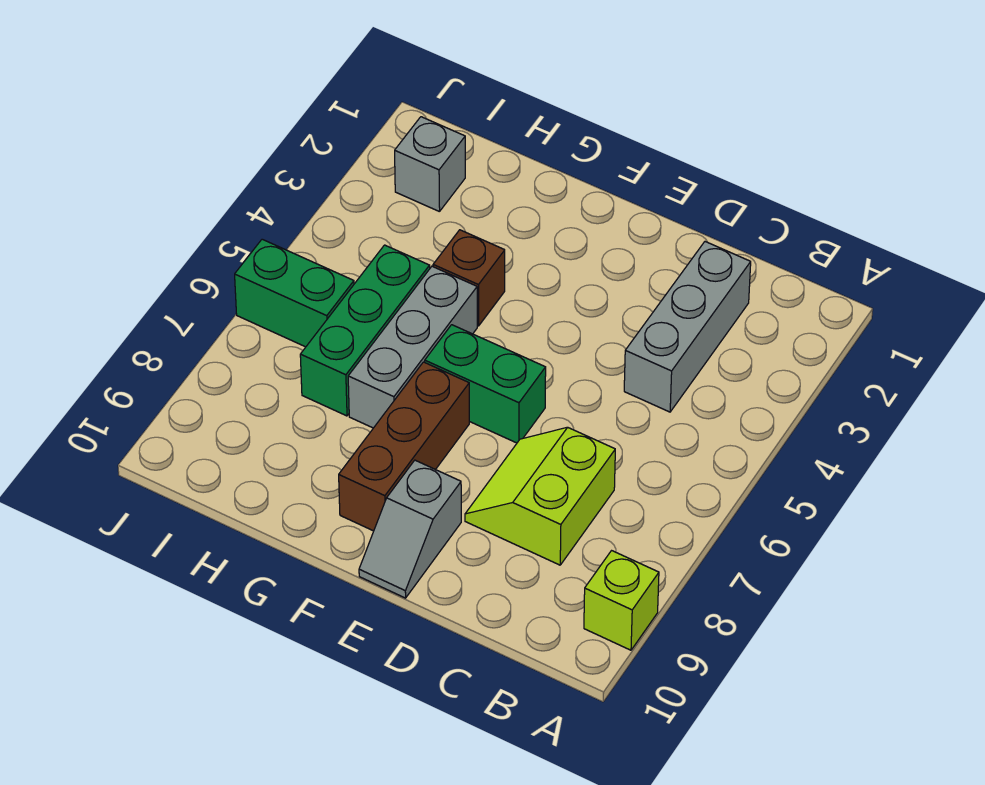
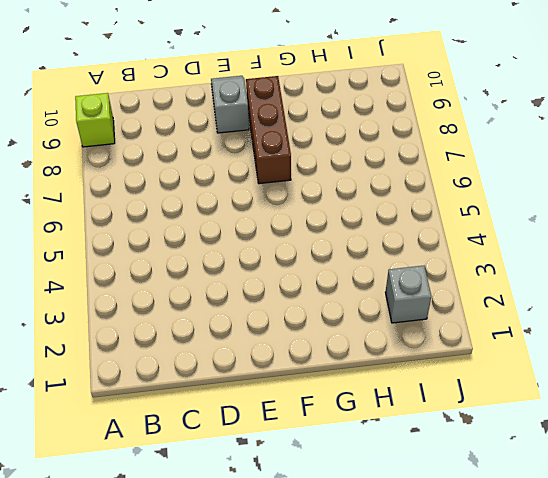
none -> grey brick C2:C4 level 1
none -> lime slope C7:D8 level 1 top C

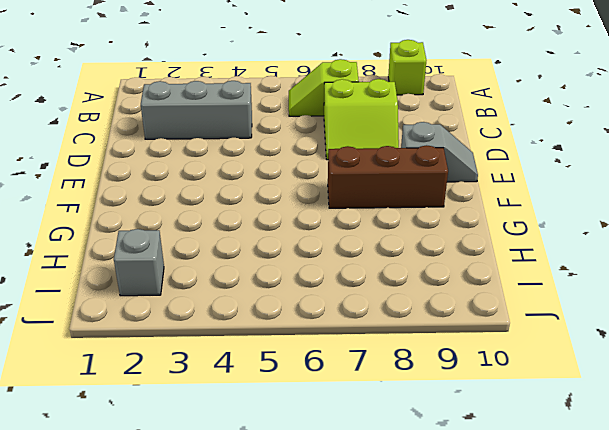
lime slope B6:B7 level 1 top 7 -> none
none -> green brick E6:F6 level 1
none -> brown brick G4 level 1

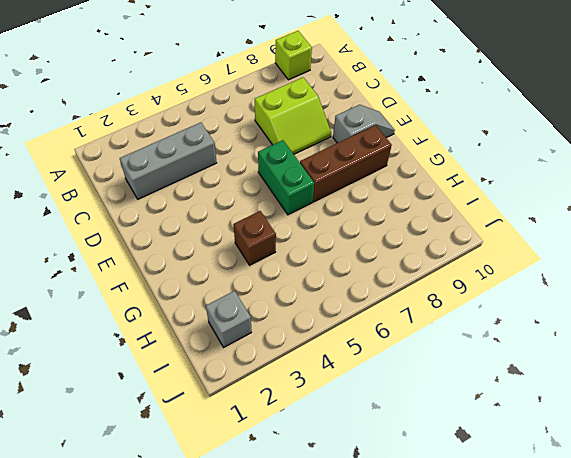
none -> grey brick G5:G7 level 1
none -> green brick H5:H7 level 1

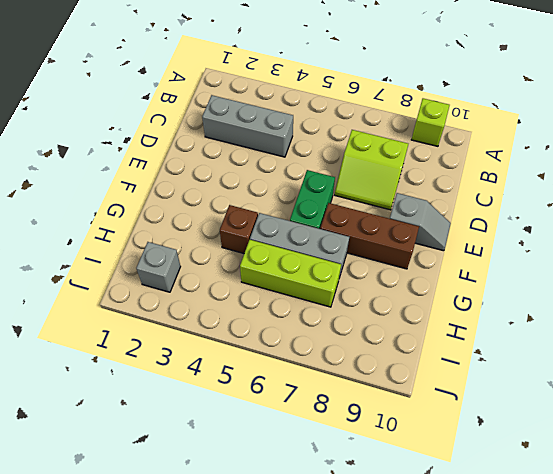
lime brick H5:H7 level 1 -> green brick H5:H7 level 1
none -> green brick I6:J6 level 1

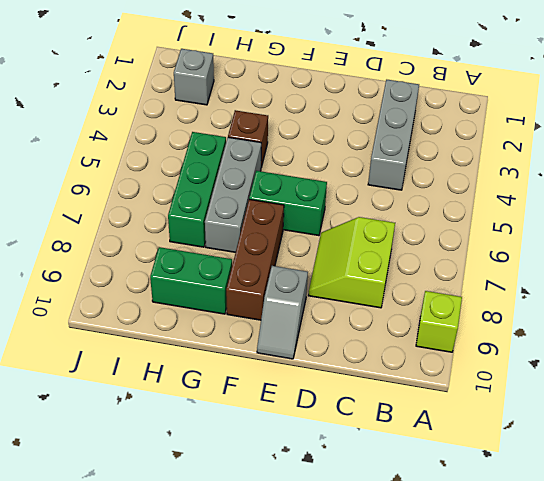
green brick G9:H9 level 1 -> green brick I6:J6 level 1

